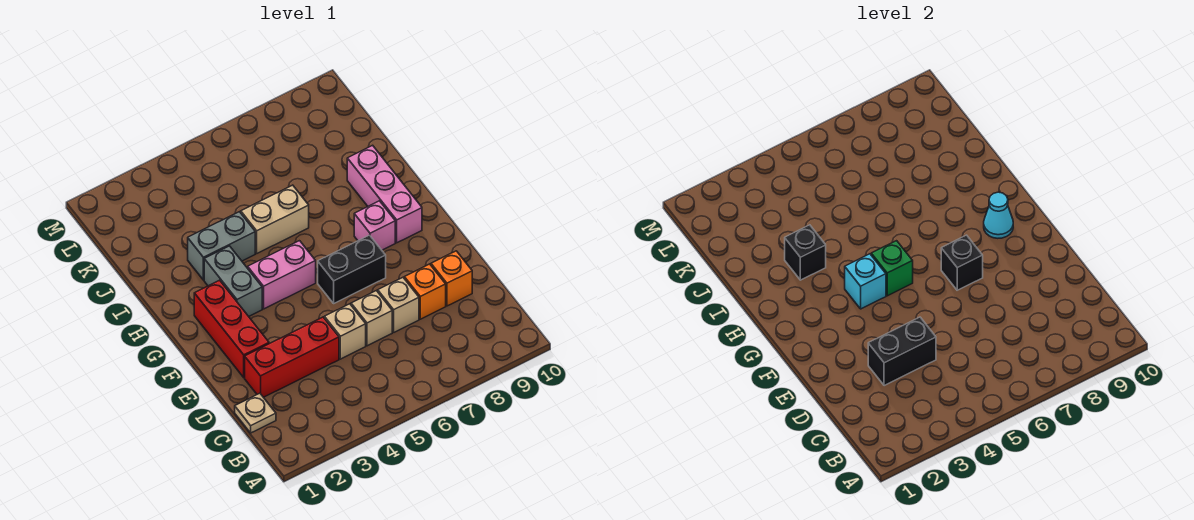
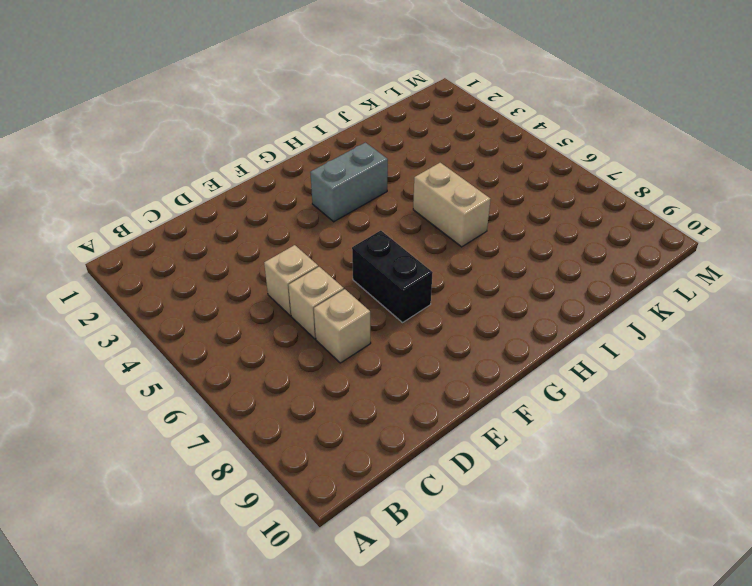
none -> tan plate C1 level 1
none -> red brick D2:D4 level 1
none -> orange brick D8 level 1

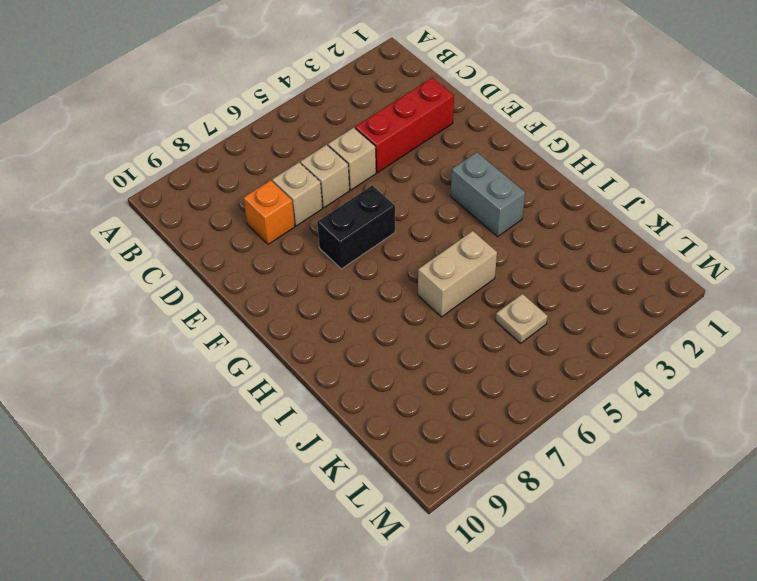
tan plate K5 level 1 -> tan plate C1 level 1
none -> orange brick D9 level 1
none -> red brick E2:G2 level 1
none -> pink brick G4:G5 level 1

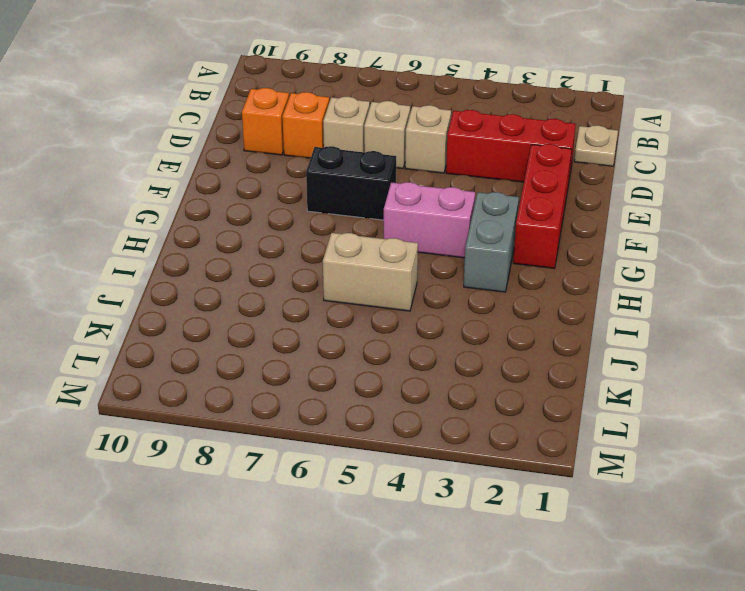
none -> pink brick G8 level 1
none -> pink brick G9:I9 level 1
none -> grey brick I3:I4 level 1

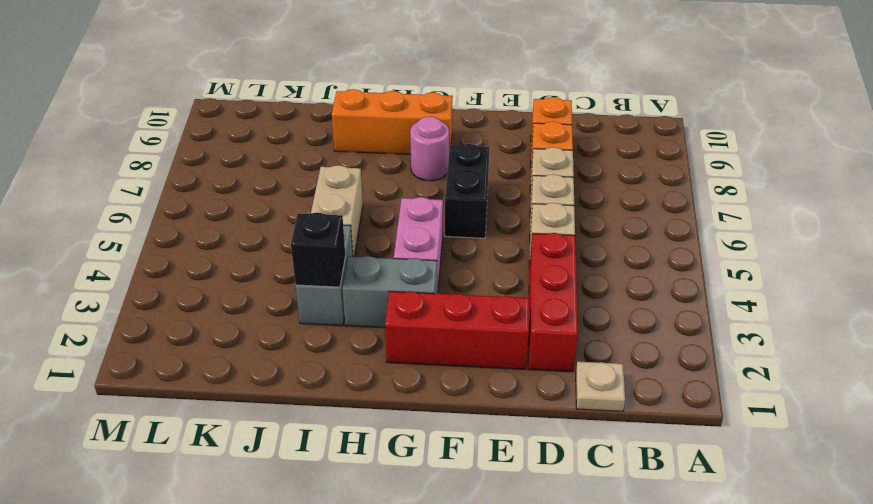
pink round brick G8 level 1 -> pink brick G8 level 1
orange brick G9:I9 level 1 -> pink brick G9:I9 level 1
none -> black brick D3:D4 level 2
none -> black brick F7 level 2
none -> cyan brick G4 level 2

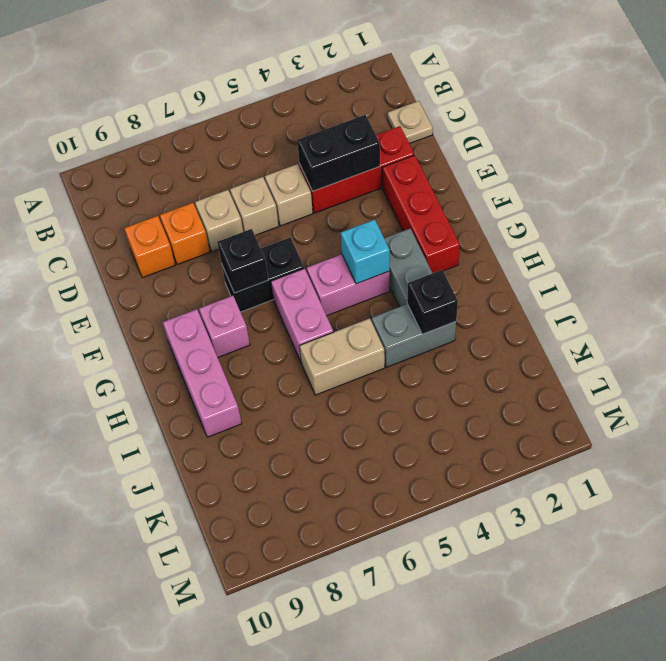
pink brick G6:H6 level 1 -> none
none -> green brick G5 level 2
none -> cyan cone G9 level 2

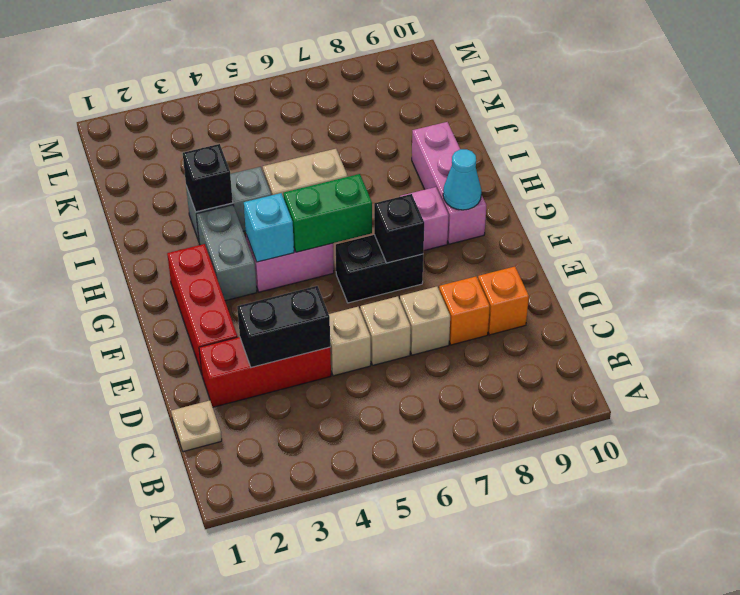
green brick G5:G6 level 2 -> green brick G5 level 2

